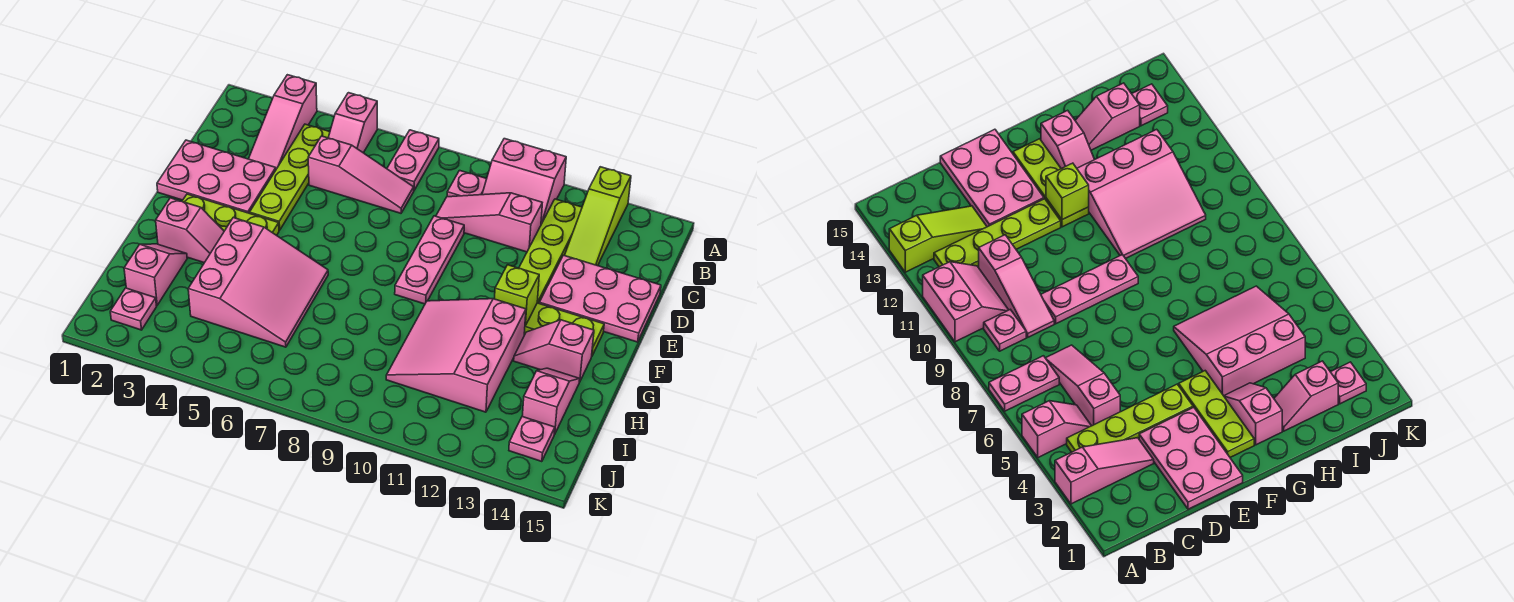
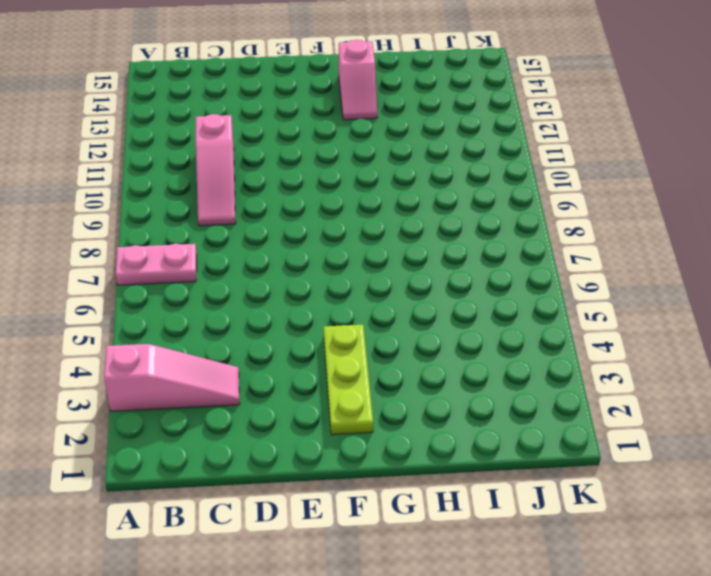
none -> pink slope A5:B5 level 1 top A
none -> pink slope A10:B11 level 1 top A
none -> lime slope A13:C13 level 1 top A

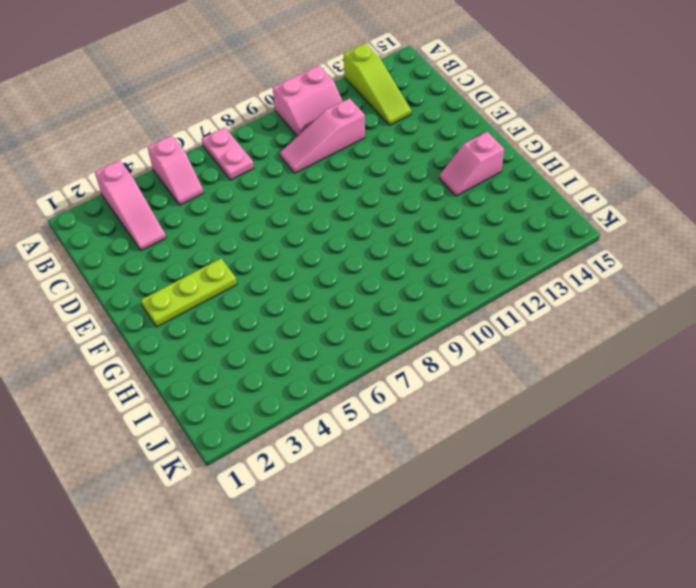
none -> lime plate B4:E4 level 1
none -> pink plate B9 level 1
none -> lime plate B12:E12 level 1

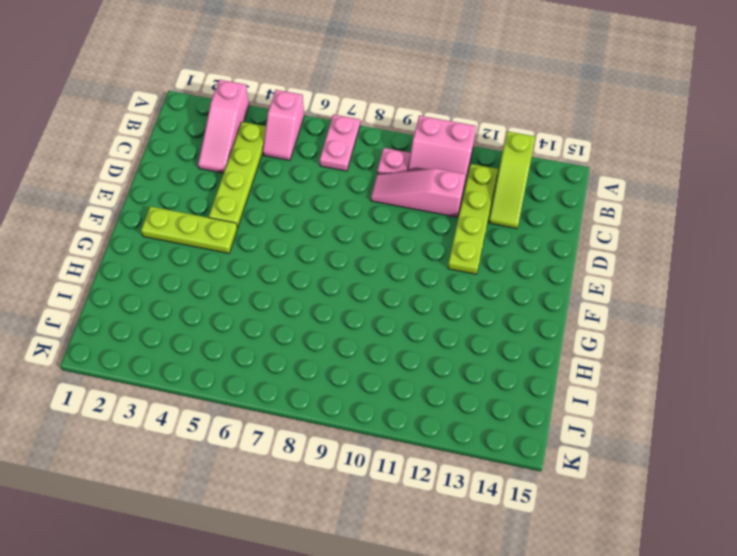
none -> pink slope C5:C7 level 1 top 5
none -> pink plate D1:E3 level 1
none -> pink plate D9:F9 level 1

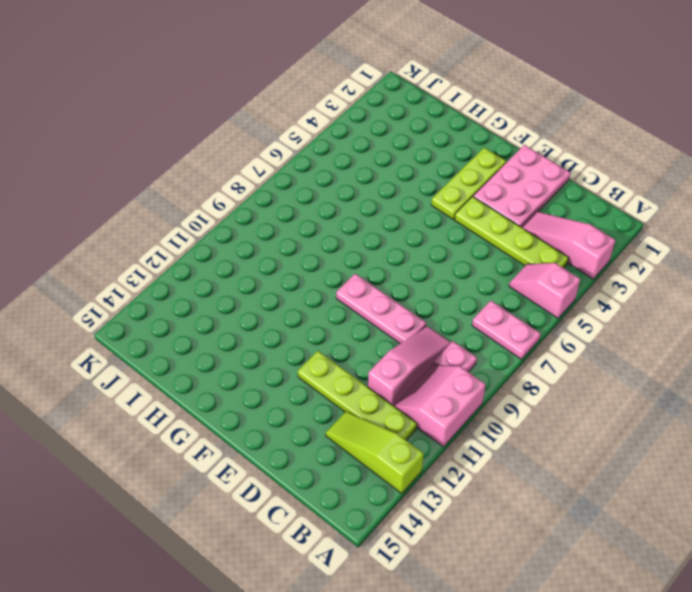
none -> pink slope C5:C7 level 1 top 5
none -> pink plate D13:E15 level 1
none -> lime plate F12:F14 level 1

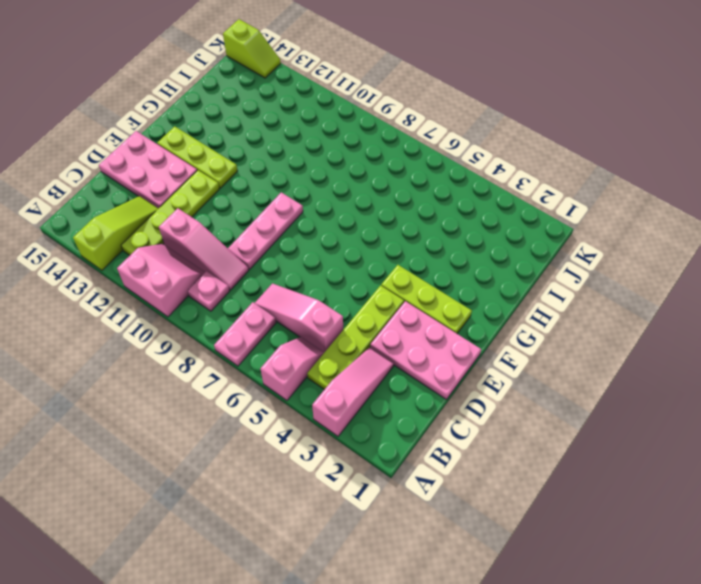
lime slope K14:K15 level 1 top 15 -> none
none -> pink slope G2:G3 level 1 top 2
none -> pink slope G4:I6 level 1 top 4
none -> pink slope G10:I12 level 1 top 12

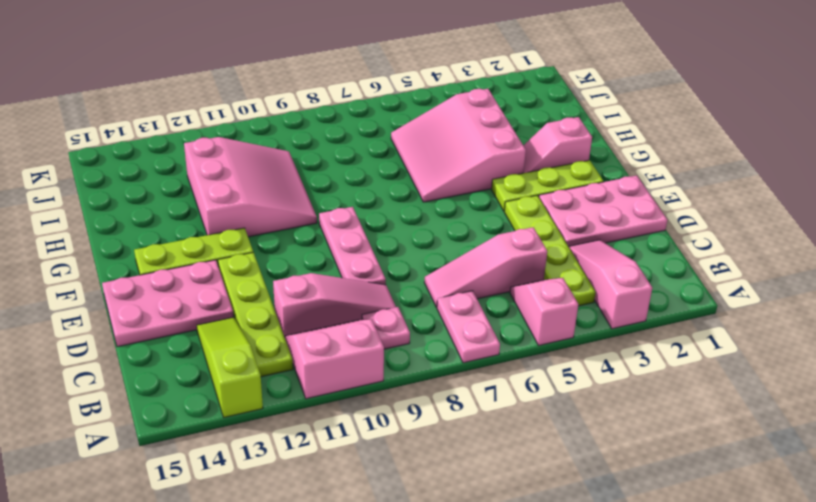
none -> pink slope G13:G14 level 1 top 14
none -> pink slope H2:I2 level 1 top I
none -> pink slope H14:I14 level 1 top I

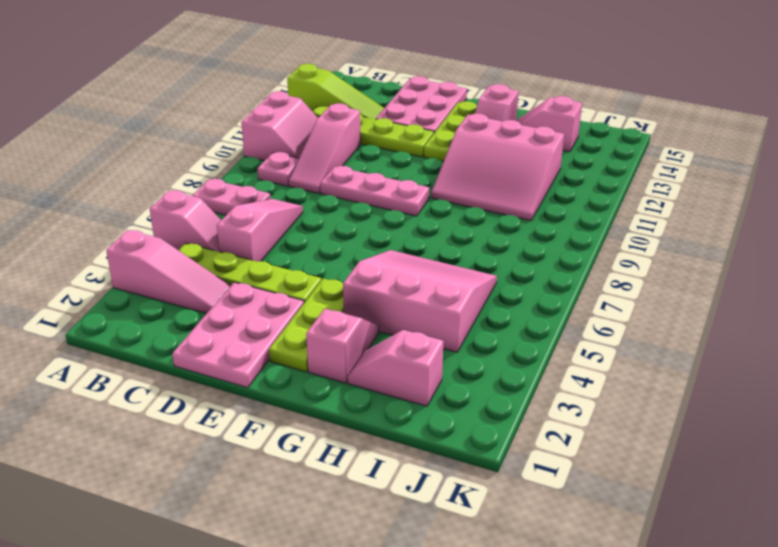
none -> pink plate J2 level 1
none -> pink plate J14 level 1
none -> lime brick F12 level 2

